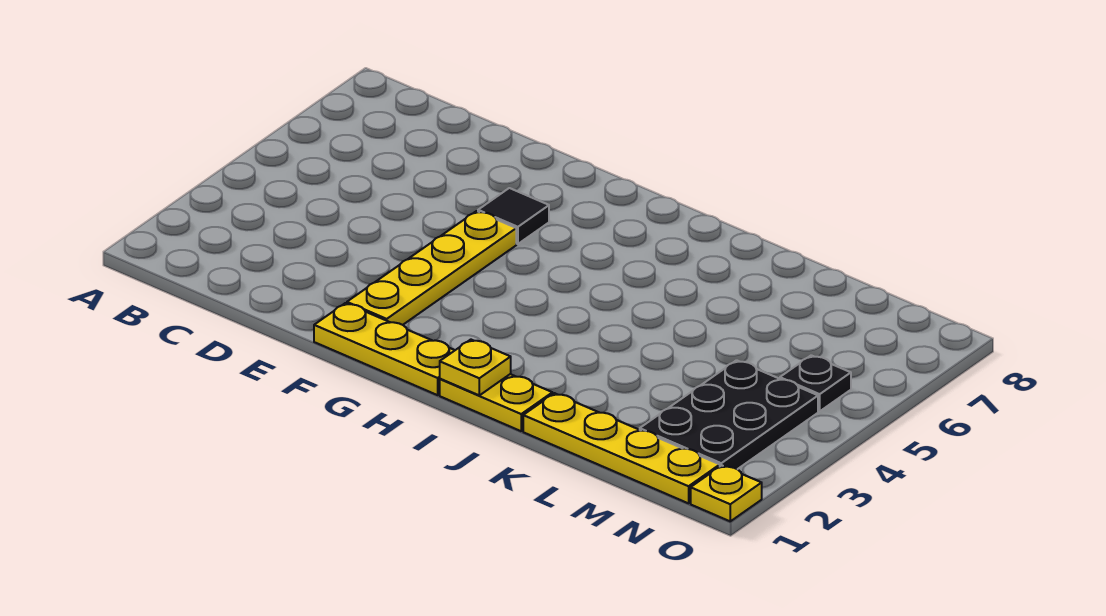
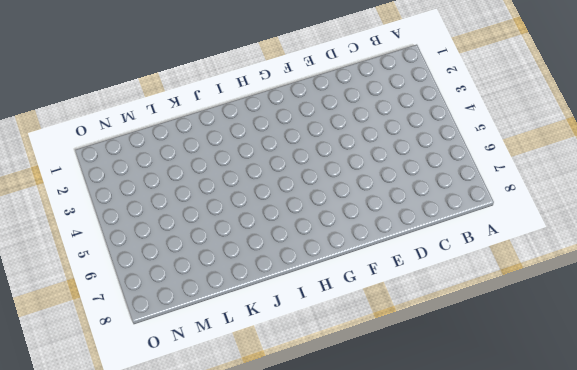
none -> yellow plate F1:H1 level 1
none -> yellow plate F2:F5 level 1

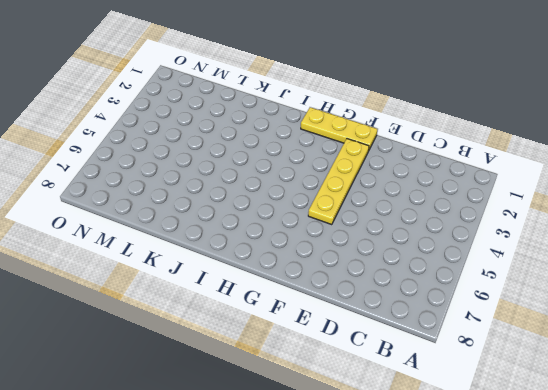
none -> black tile F6 level 1
none -> yellow plate I1:J1 level 1

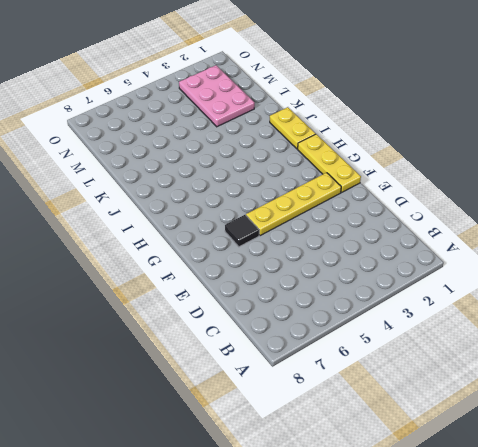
pink plate L2:N3 level 1 -> black plate M2:N4 level 1
none -> yellow plate K1:N1 level 1
none -> black plate N5 level 1

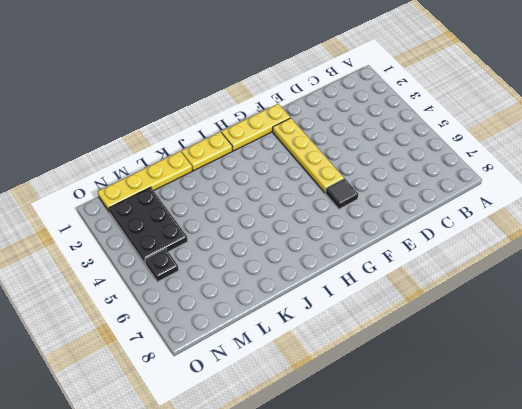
none -> yellow plate O1 level 1
none -> yellow plate I1 level 2

